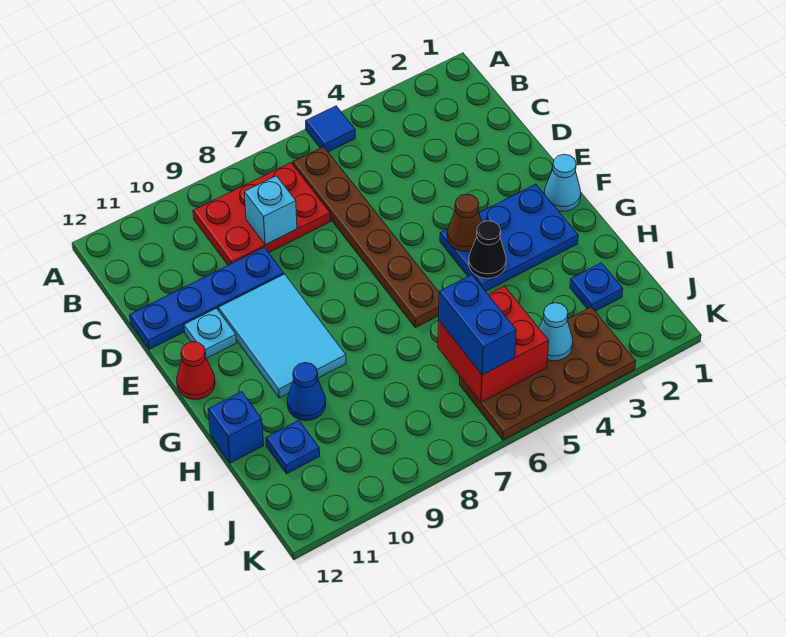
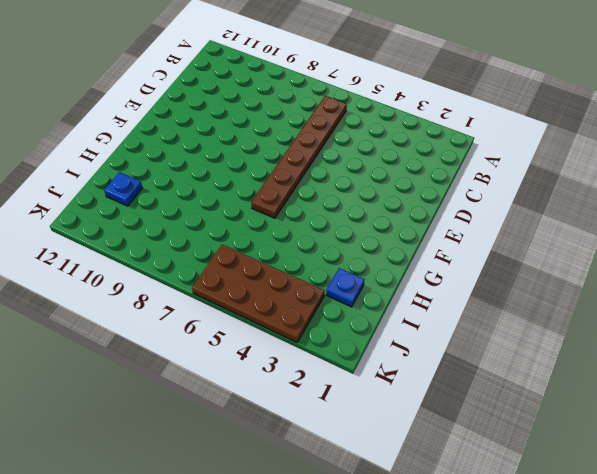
none -> blue tile A5 level 1
none -> red plate B7:C9 level 1
none -> blue plate D9:D12 level 1

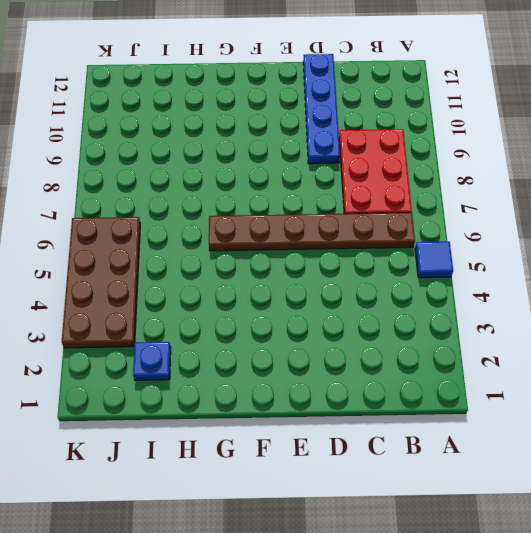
none -> cyan tile E9:G10 level 1
none -> cyan plate E11 level 1
none -> cyan cone F1 level 1

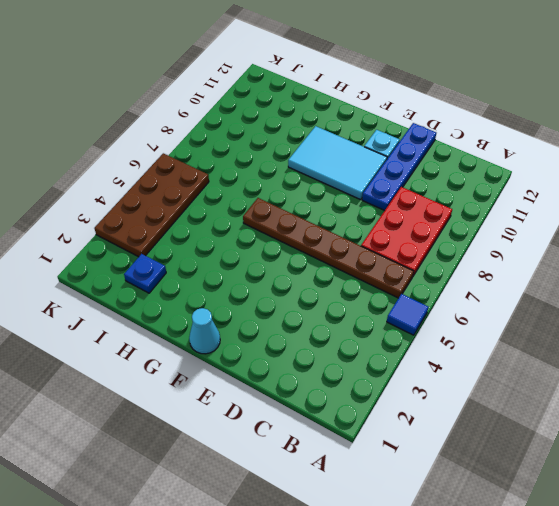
none -> blue plate F2:G4 level 1
none -> red cone F12 level 1
none -> blue cone H10 level 1

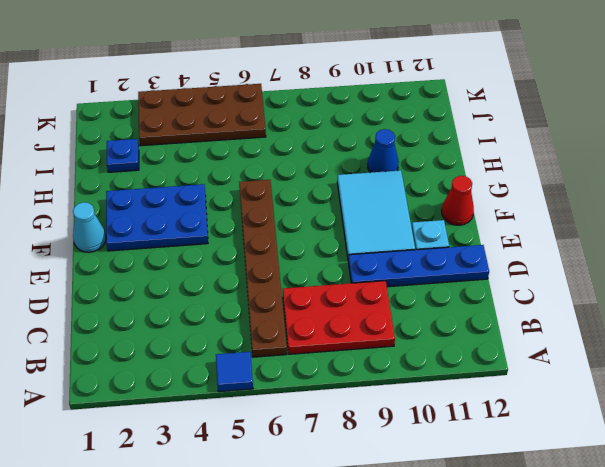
none -> blue brick H12 level 1
none -> blue plate I11 level 1
none -> cyan brick C8 level 2

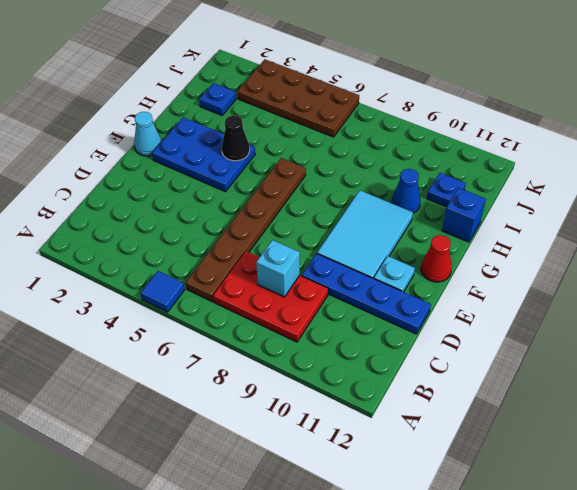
none -> brown cone F4 level 2
none -> red brick I5:J6 level 2
none -> cyan cone J4 level 2

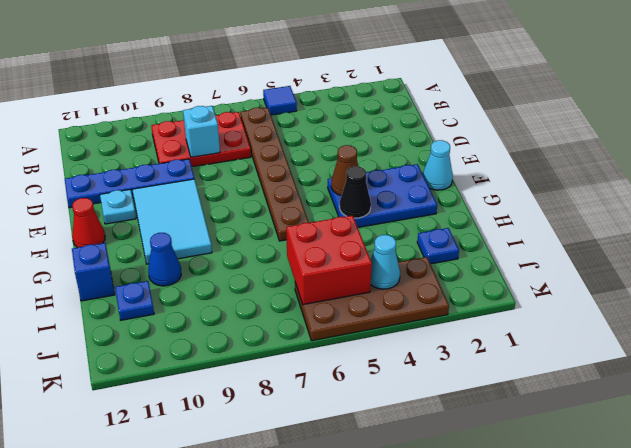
none -> blue brick I6:J6 level 3

